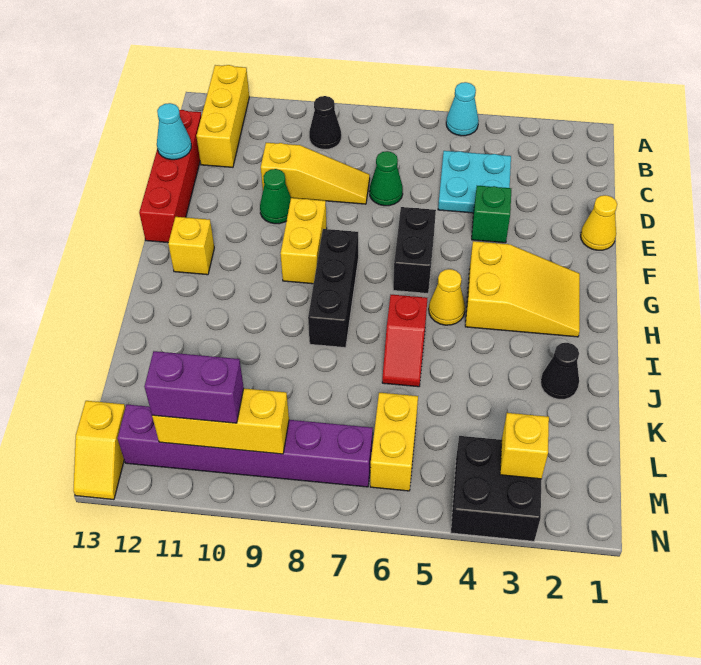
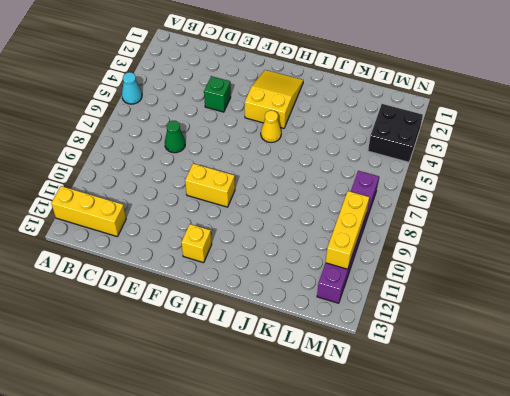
none -> black cone B9 level 1
none -> cyan plate C4:D5 level 1
none -> red brick C13:F13 level 1

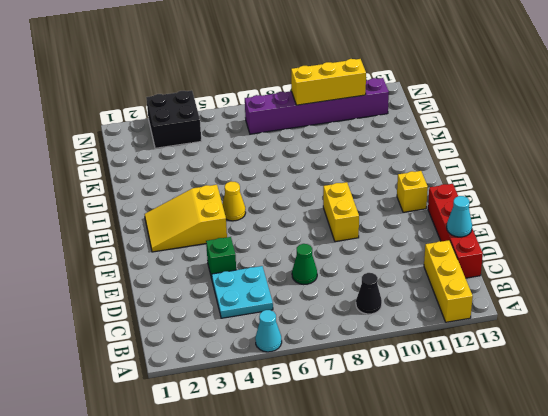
none -> yellow slope D8:D10 level 1 top 10
none -> yellow cone E1 level 1
none -> green cone E10 level 1

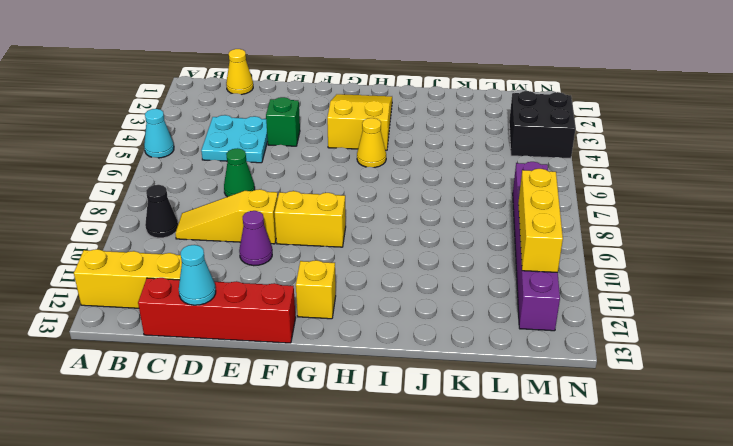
yellow cone C1 level 1 -> yellow cone E1 level 1
yellow slope C9:E9 level 1 top E -> yellow slope D8:D10 level 1 top 10
purple cone E10 level 1 -> green cone E10 level 1
none -> black brick F6:G6 level 1
none -> black brick G8:I8 level 1
none -> red slope I6:J6 level 1 top I

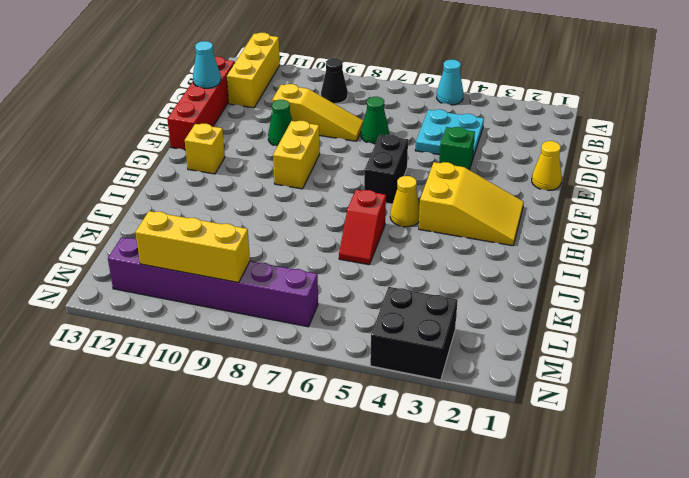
none -> black brick G8:I8 level 1
none -> black cone J2 level 1
none -> yellow brick L6:M6 level 1

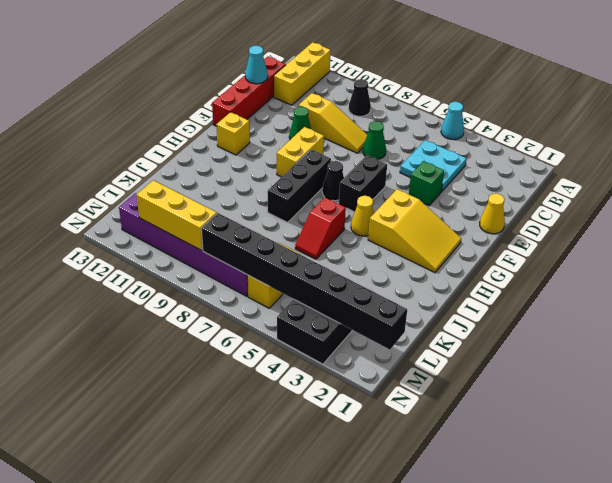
black cone G7 level 1 -> black cone J2 level 1
black brick M1:M8 level 2 -> yellow brick M3 level 2
none -> yellow slope M13:N13 level 1 top M
none -> purple brick M10:M11 level 3

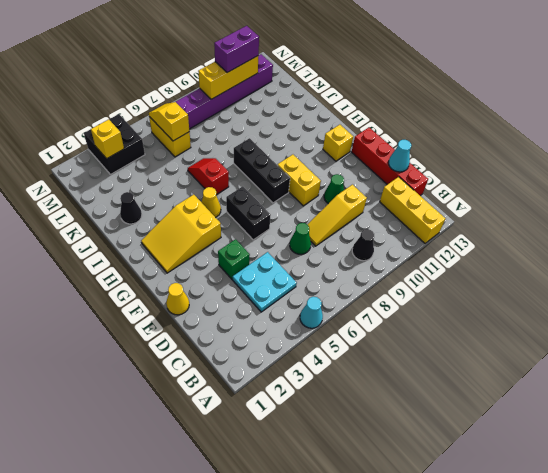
yellow slope L6:M6 level 2 top L -> yellow slope M13:N13 level 1 top M

